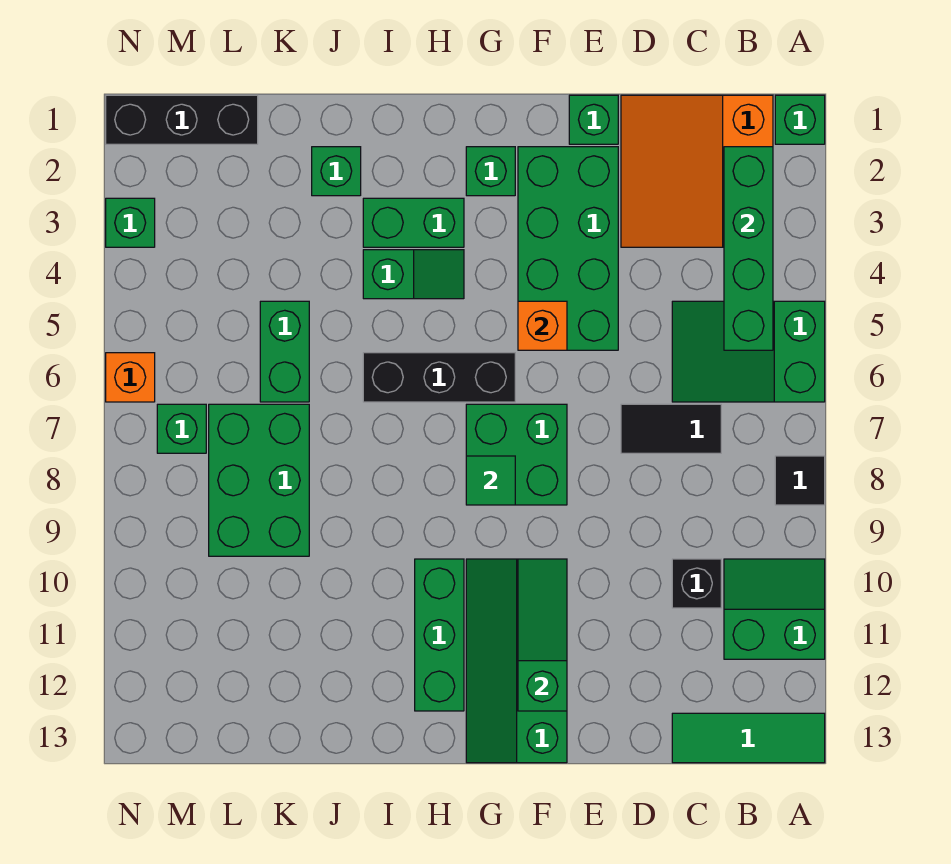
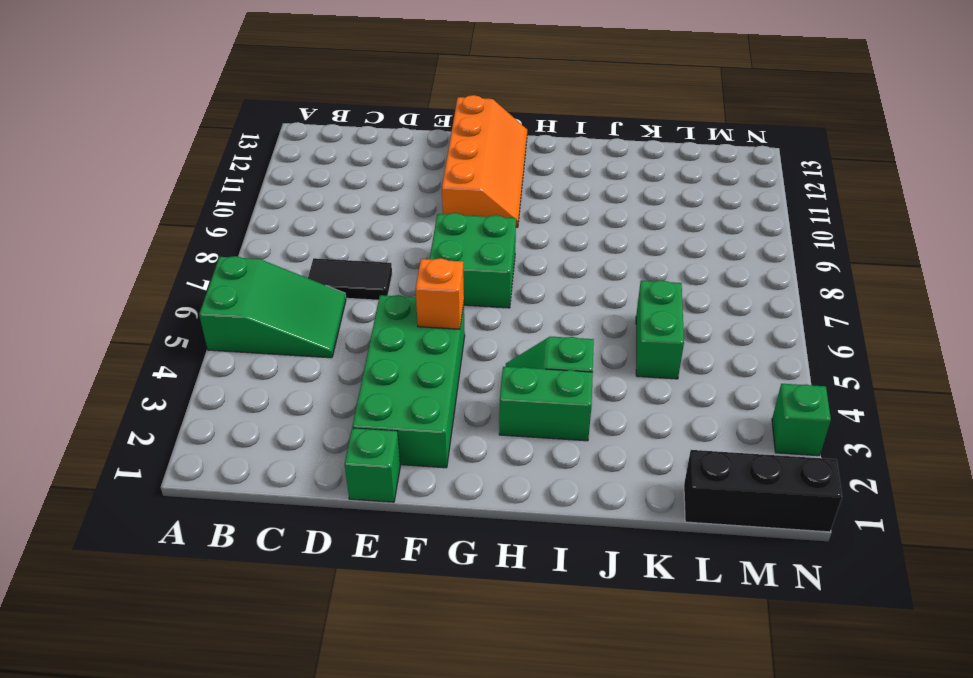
orange slope F10:G13 level 1 top F -> green slope F10:G13 level 1 top F
none -> green brick A1 level 1
none -> black tile A8 level 1
none -> green slope A10:B11 level 1 top 11

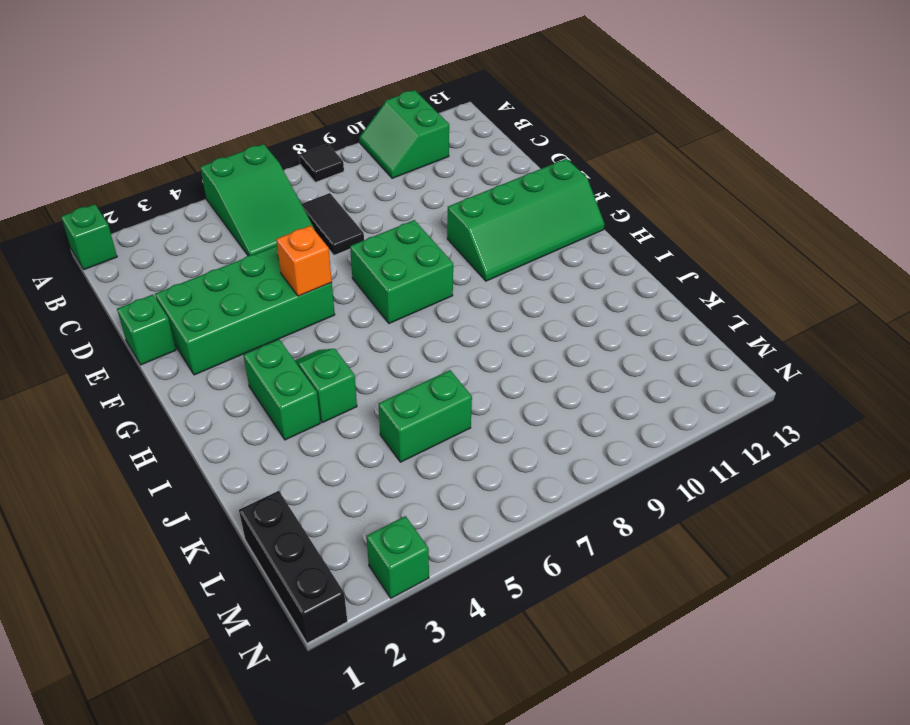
none -> green tile A13:C13 level 1
none -> orange slope B1:D3 level 1 top B
none -> black brick C10 level 1

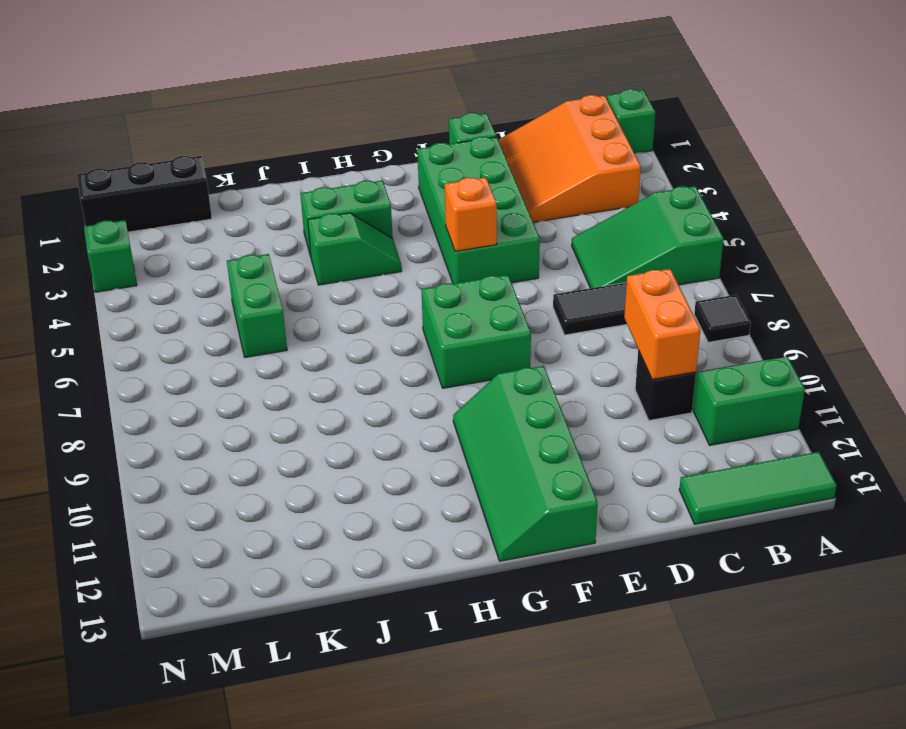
orange brick C9:C10 level 2 -> none
none -> green brick G2 level 1
none -> black brick G6:I6 level 1
none -> green brick H10:H12 level 1

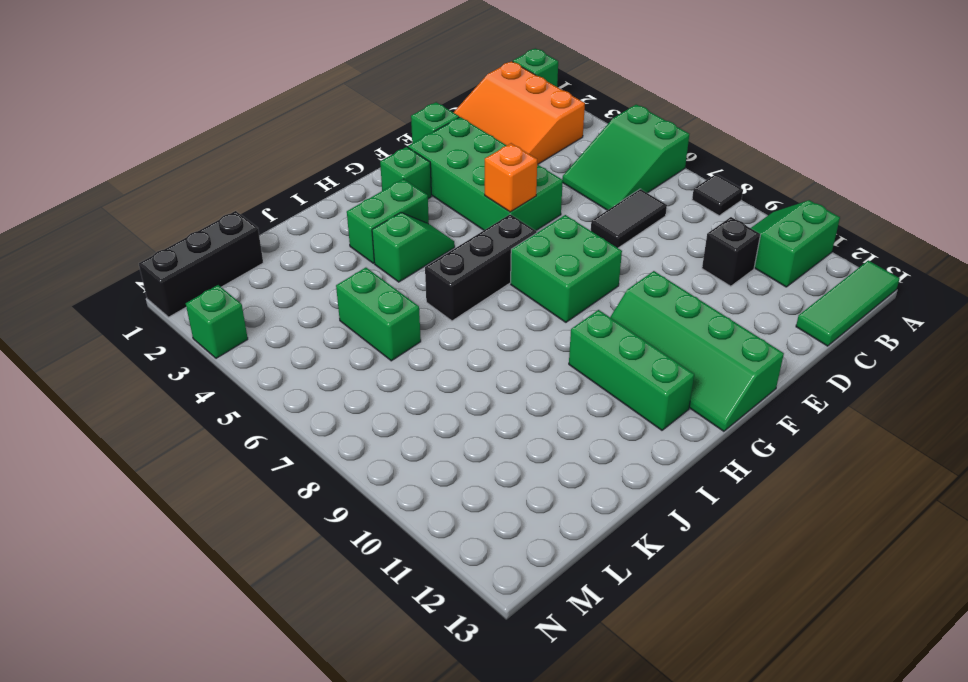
none -> green brick J2 level 1
none -> green brick K7:L9 level 1
none -> green brick M7 level 1

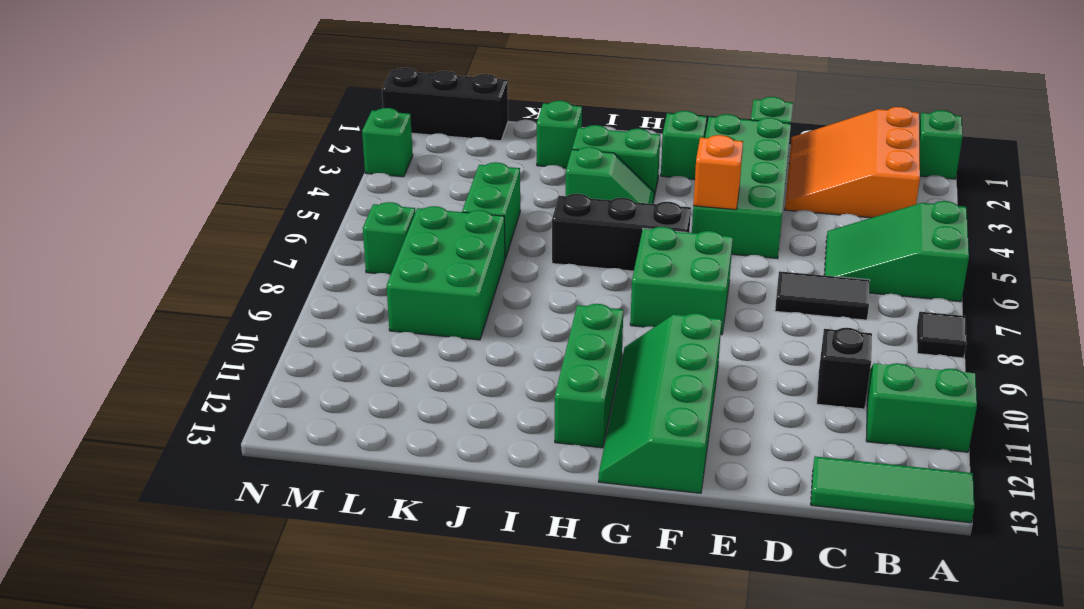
none -> orange brick N6 level 1
none -> green brick B2:B5 level 2
none -> green slope F10:F12 level 2 top 12

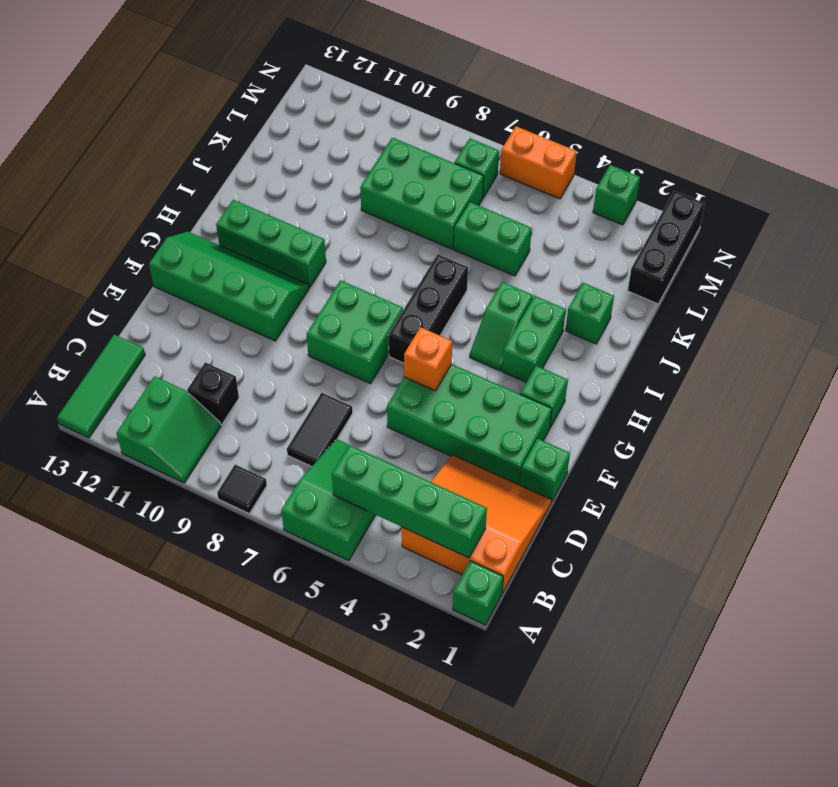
orange brick N5:N6 level 1 -> orange brick N6 level 1
none -> green slope F10:F12 level 2 top 12
none -> green tile G8 level 2

